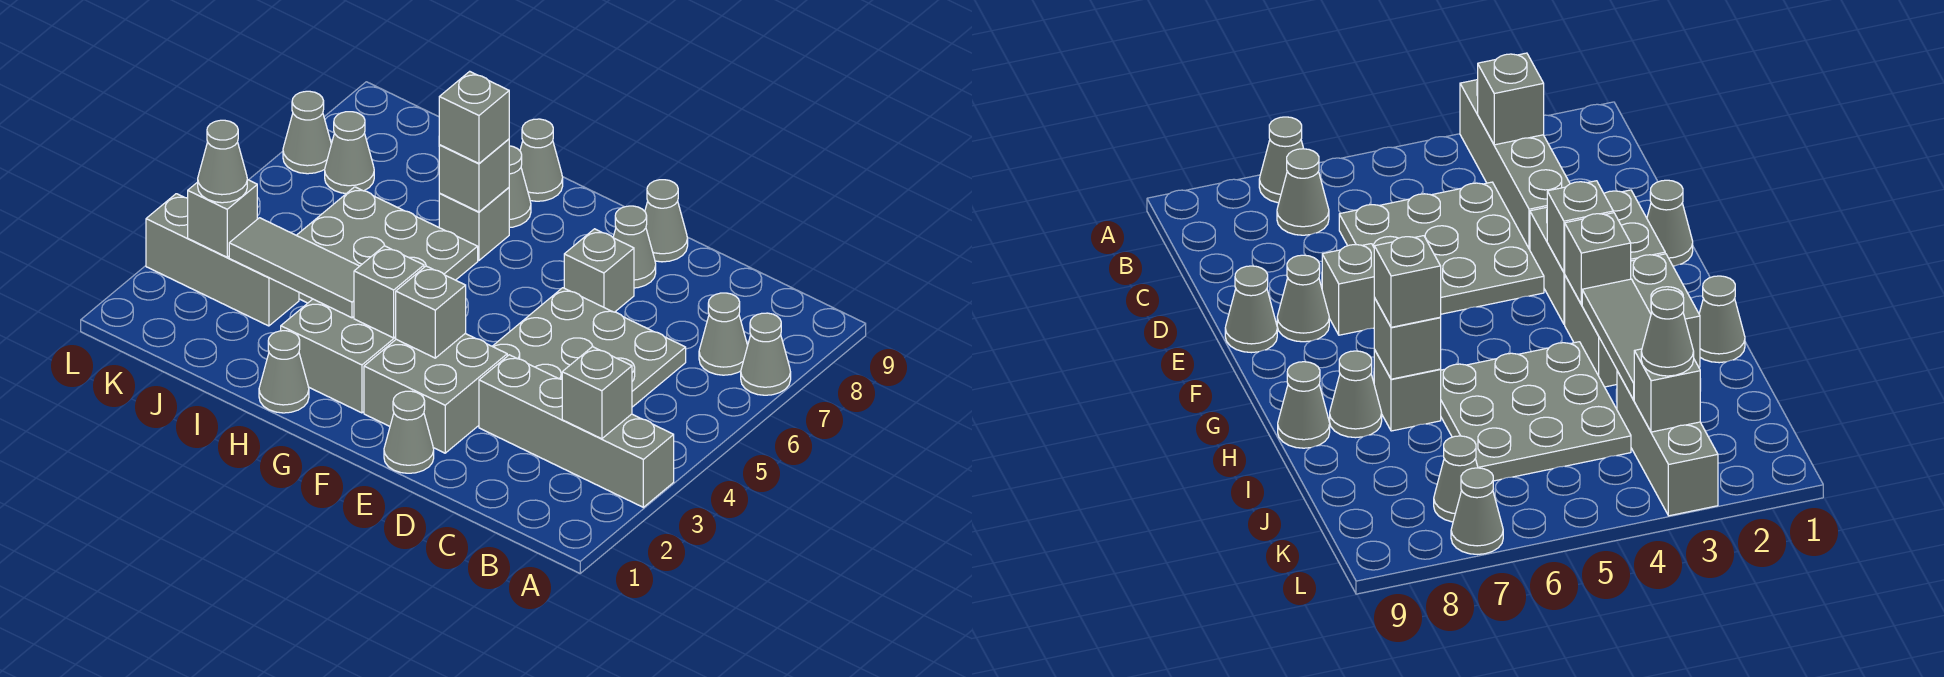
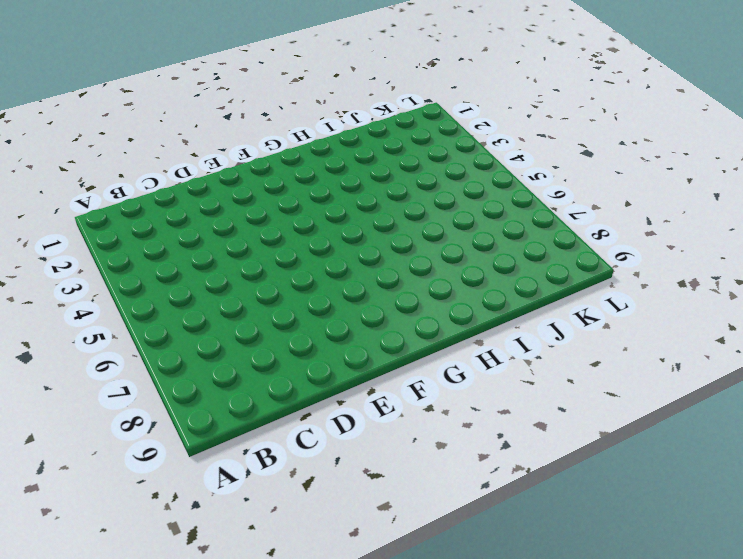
none -> grey brick A3:D3 level 1
none -> grey cone A7 level 1
none -> grey cone B7 level 1

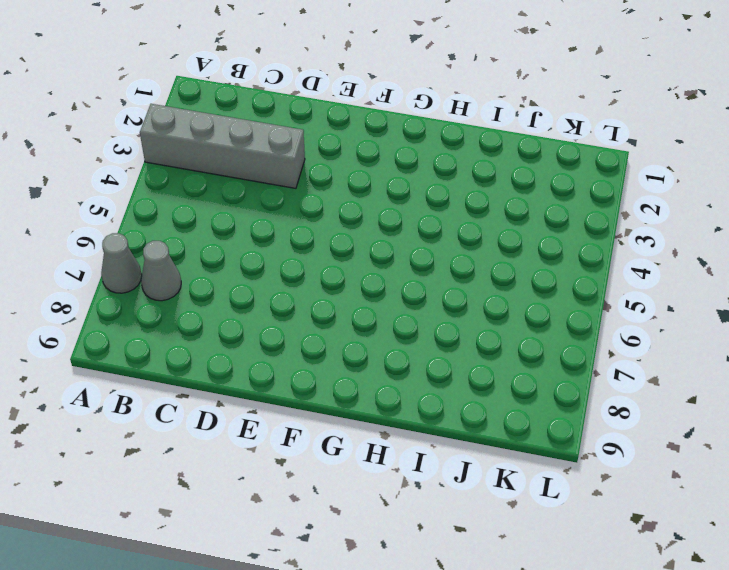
none -> grey plate C4:E6 level 1
none -> grey cone E1 level 1
none -> grey brick E2:F3 level 1

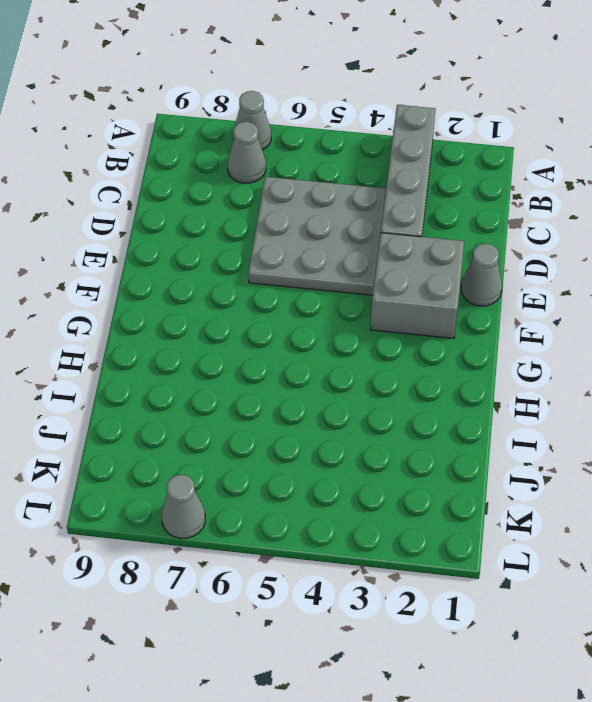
none -> grey brick E7 level 1
none -> grey cone E8 level 1
none -> grey cone E9 level 1

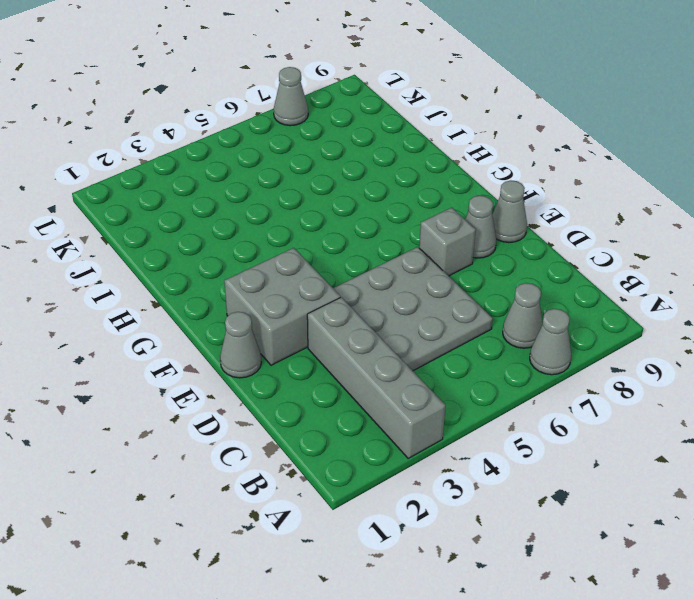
none -> grey brick G2:H3 level 1
none -> grey cone H1 level 1
none -> grey plate H4:J6 level 1

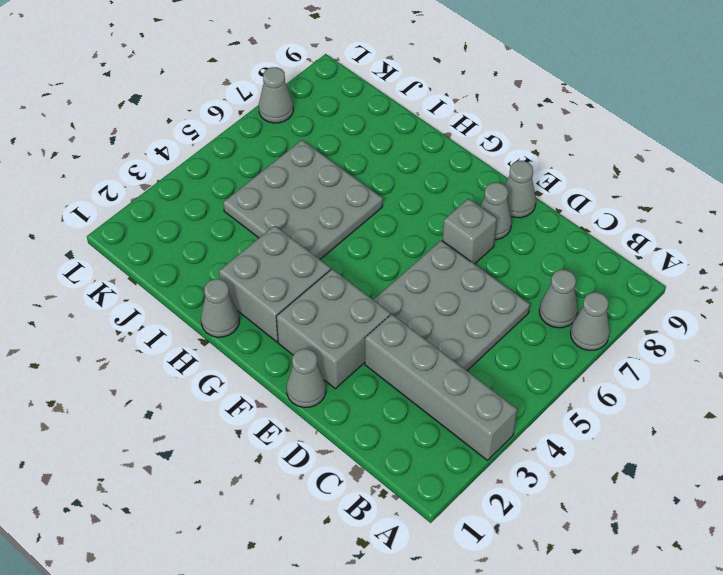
none -> grey brick H7 level 1
none -> grey cone H8 level 1
none -> grey cone H9 level 1

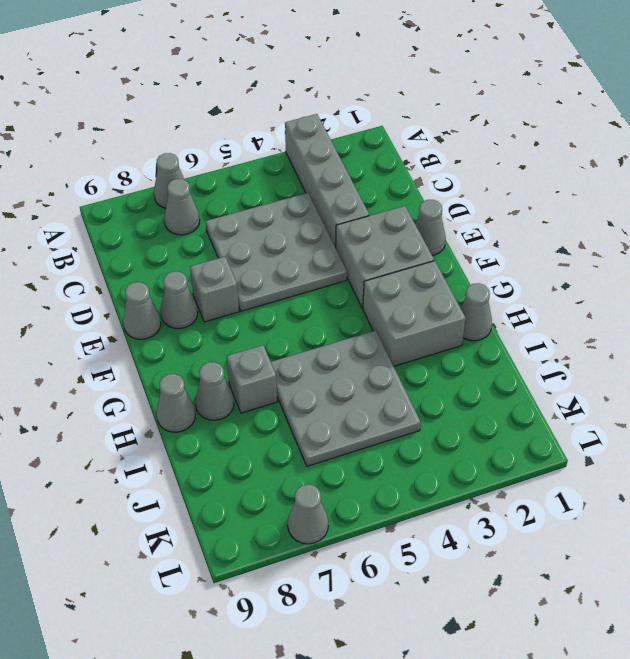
none -> grey brick J3:L3 level 1
none -> grey cone K7 level 1
none -> grey brick B3 level 2

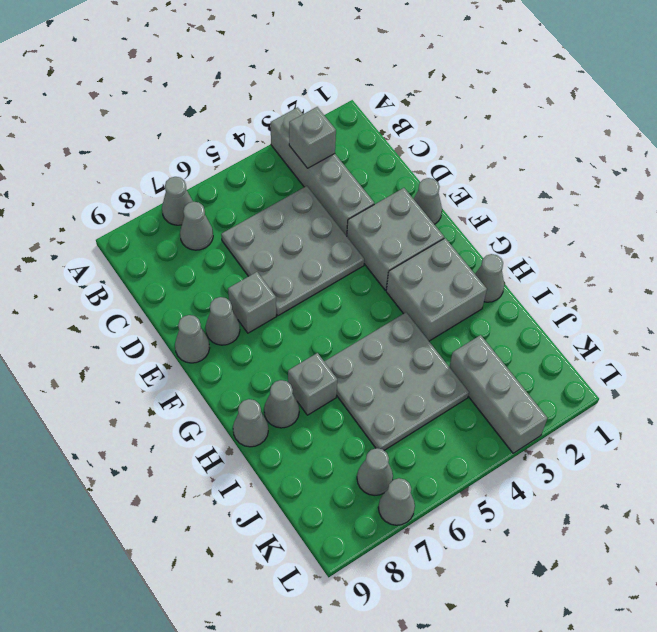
none -> grey brick F3 level 2
none -> grey brick G3 level 2
none -> grey tile H3:J3 level 2

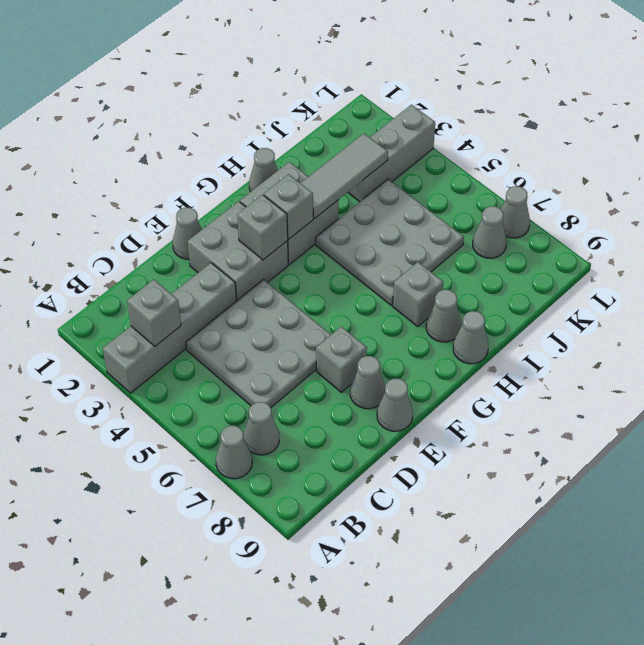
none -> grey brick H7 level 2
none -> grey brick K3 level 2
none -> grey brick H7 level 3

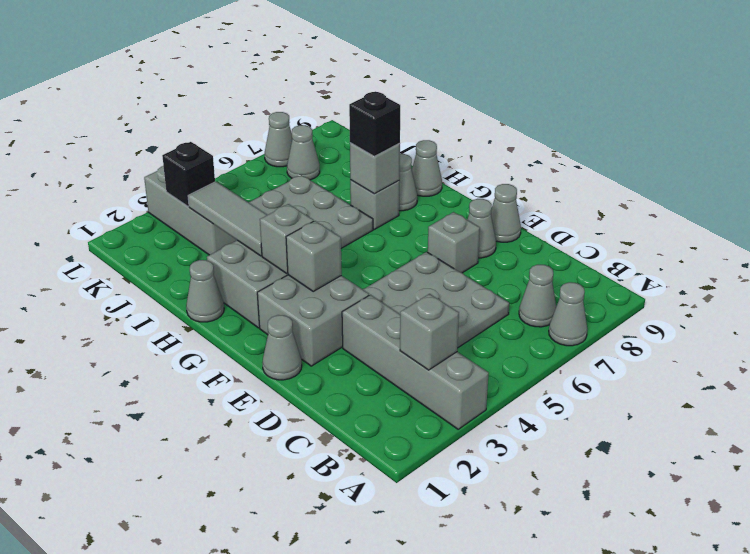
black brick H7 level 3 -> grey brick H7 level 3
black brick K3 level 2 -> grey brick K3 level 2
none -> grey cone K3 level 3

